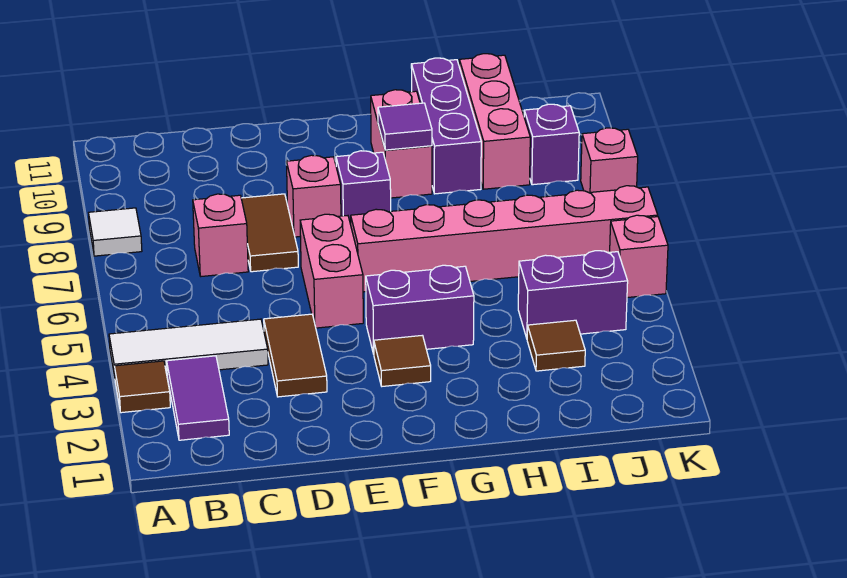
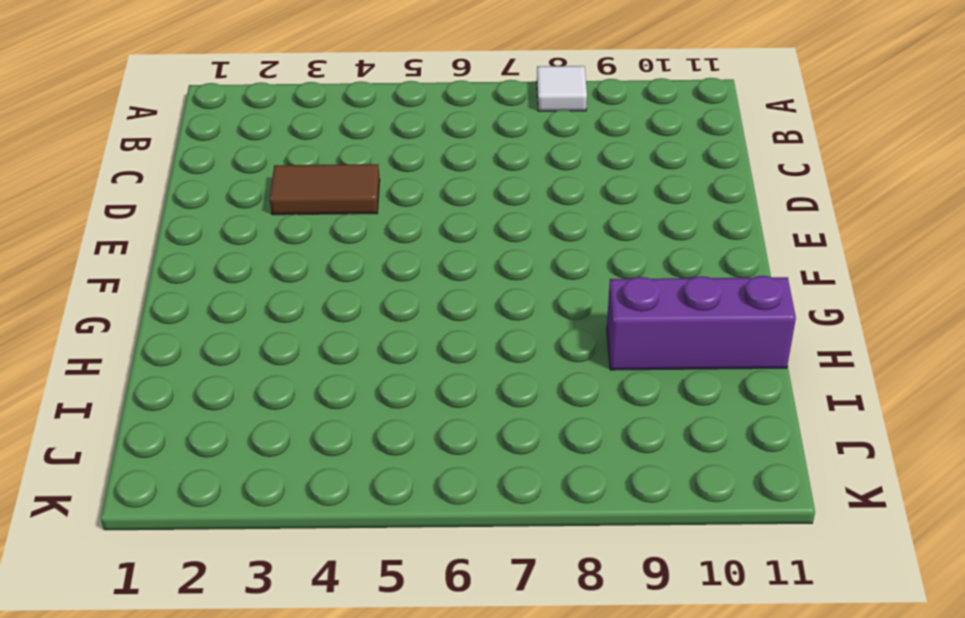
none -> brown tile A3 level 1
none -> white tile A4:C4 level 1
none -> purple tile B2:B3 level 1

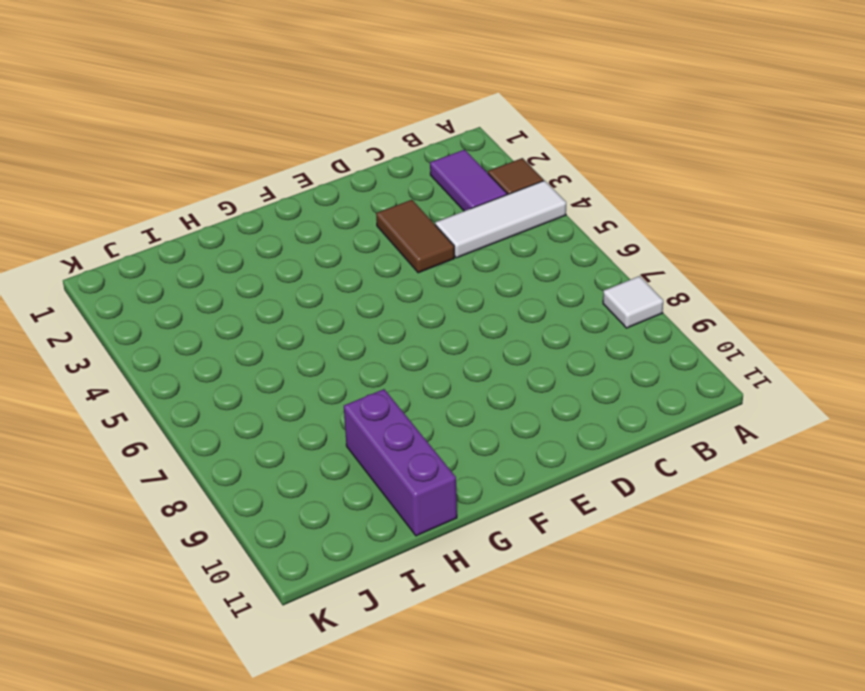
none -> pink brick C7 level 1
none -> brown tile D7:D8 level 1
none -> pink brick E5:E6 level 1

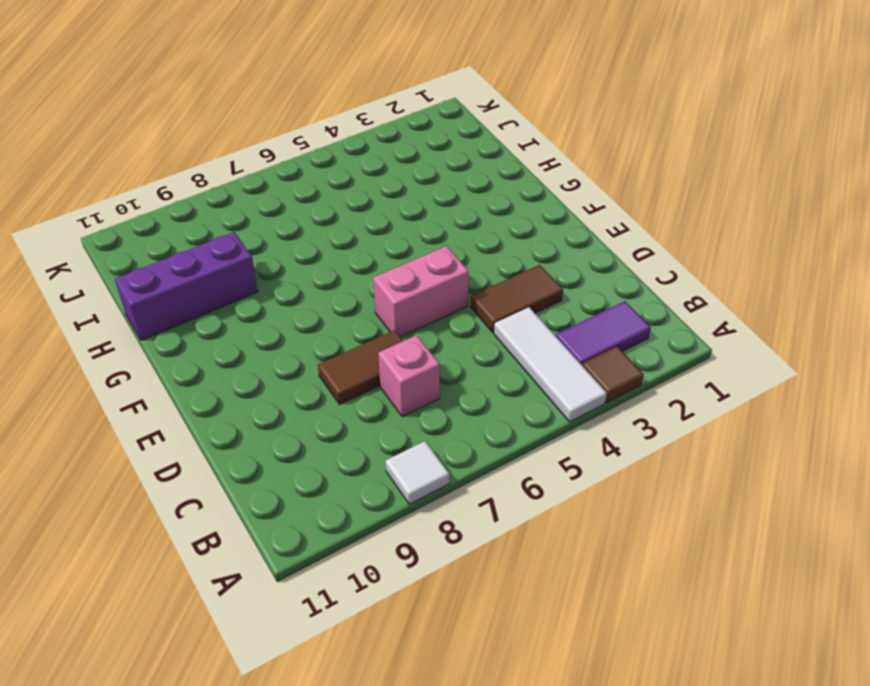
none -> pink brick E8 level 1
none -> brown tile F3 level 1
none -> purple brick F4:G4 level 1

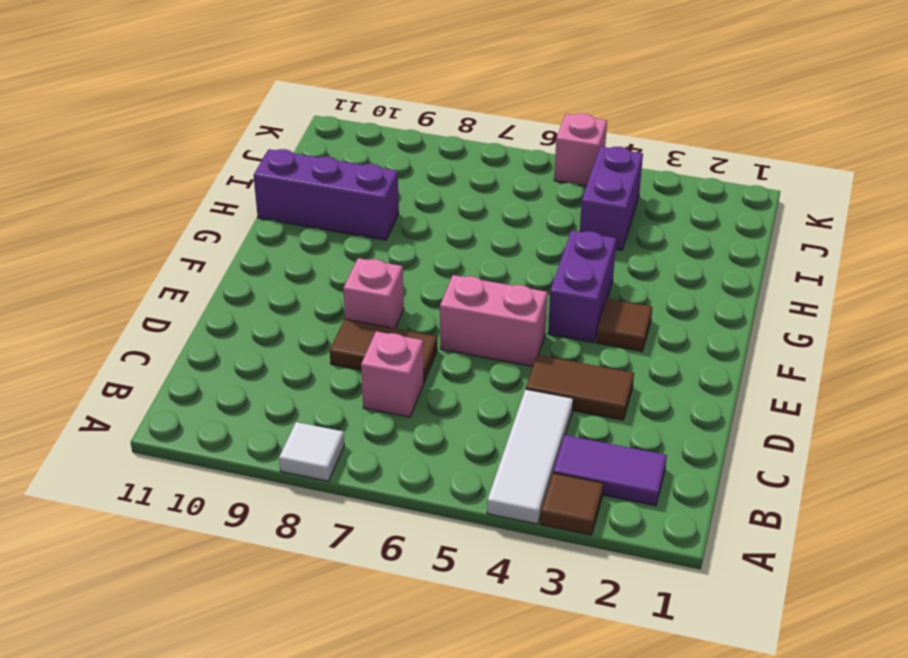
none -> pink brick F6:K6 level 1
none -> purple brick F8 level 1
none -> pink brick G9:G10 level 1

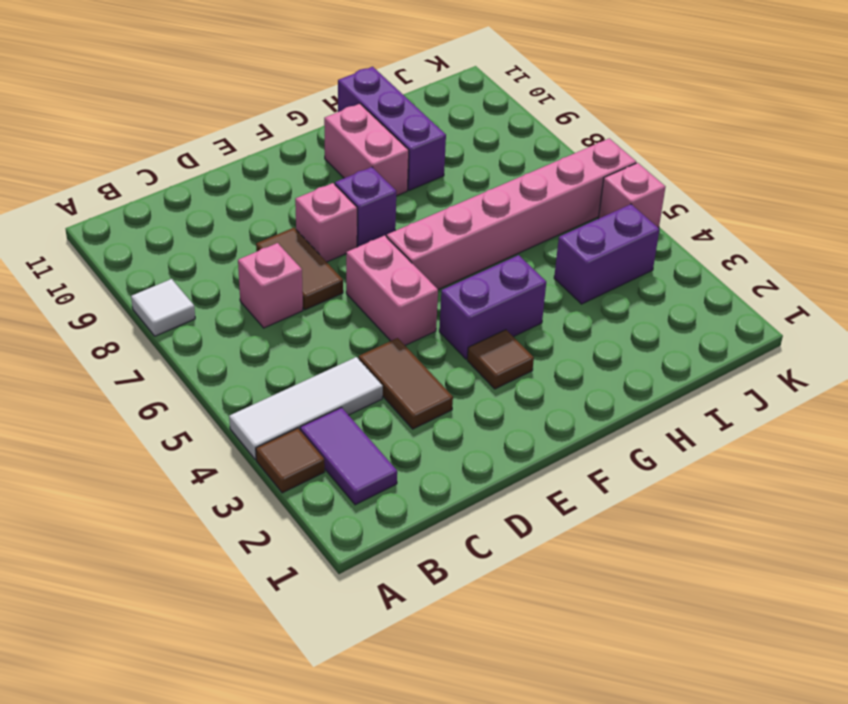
none -> brown tile I3 level 1
none -> pink brick I9:I11 level 1
none -> purple brick J9 level 1

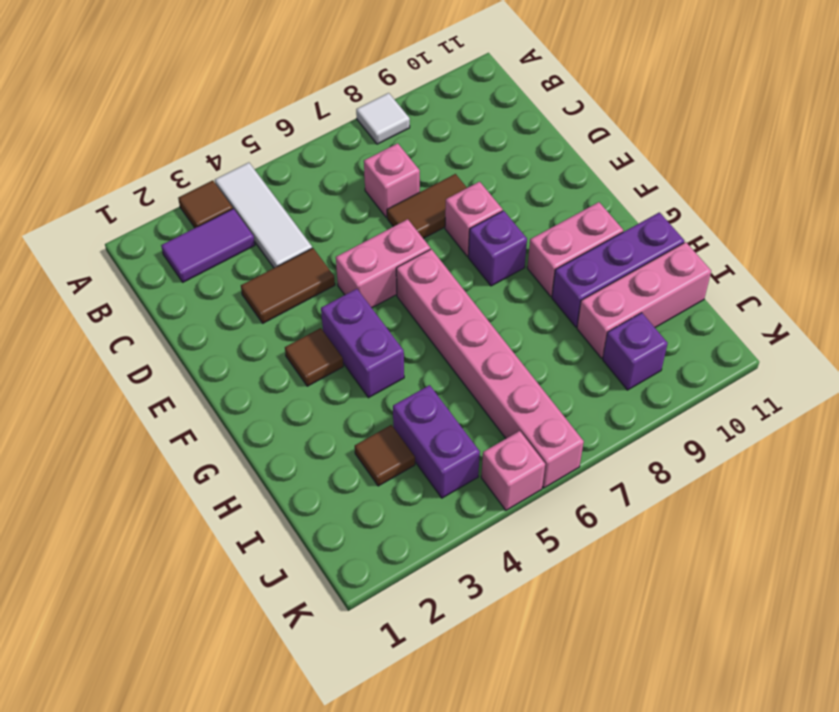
none -> pink brick K8 level 1
none -> purple tile G9 level 2

